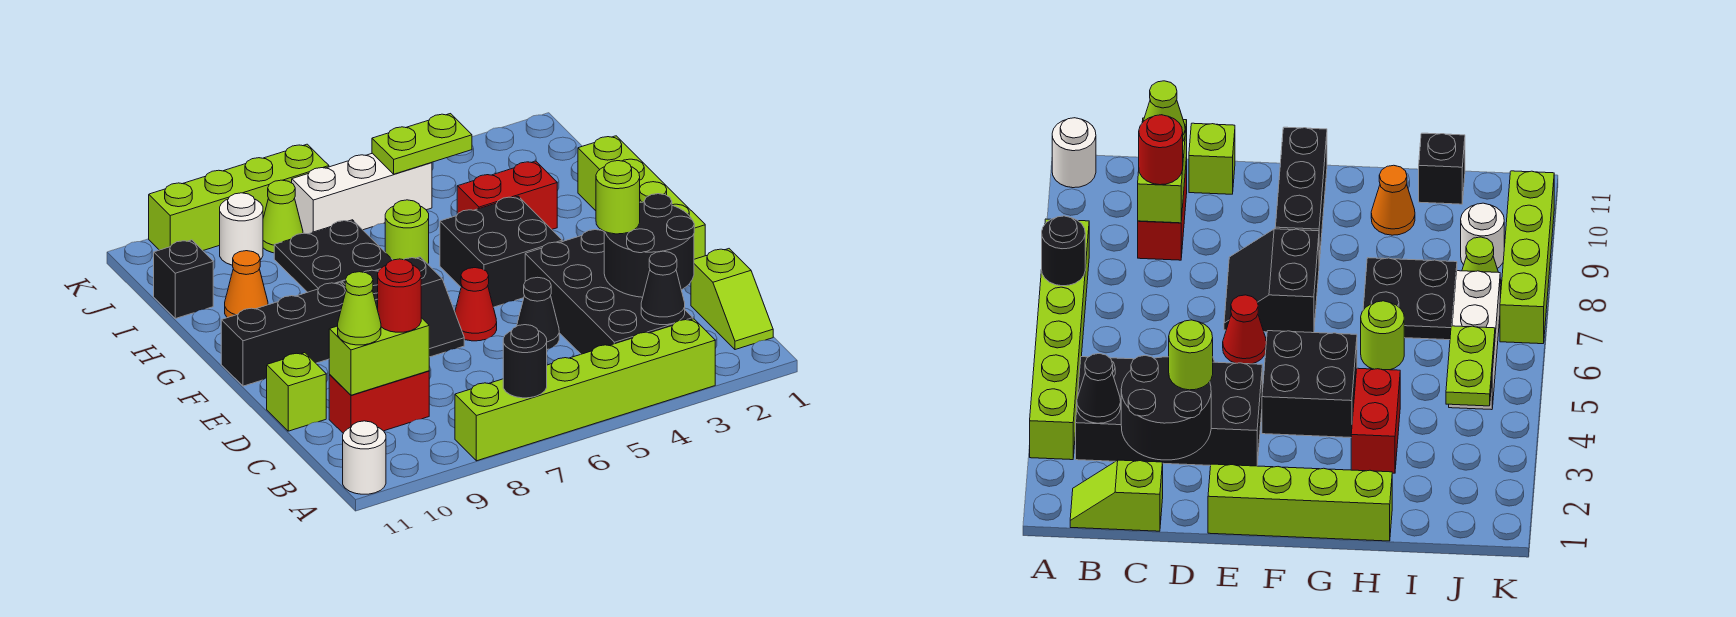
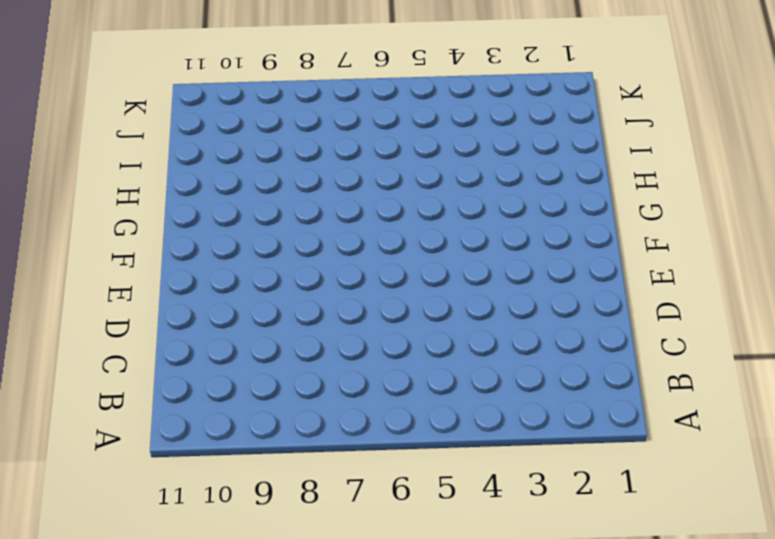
none -> lime brick A3:A8 level 1
none -> white round brick A11 level 1
none -> lime slope B1:C1 level 1 top C

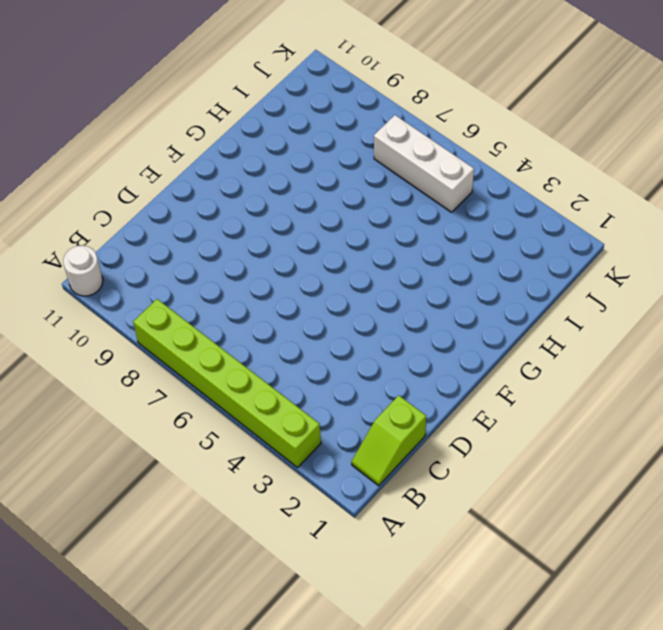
none -> black brick B3:E4 level 1
none -> red brick C9:C10 level 1
none -> black cone D5 level 1

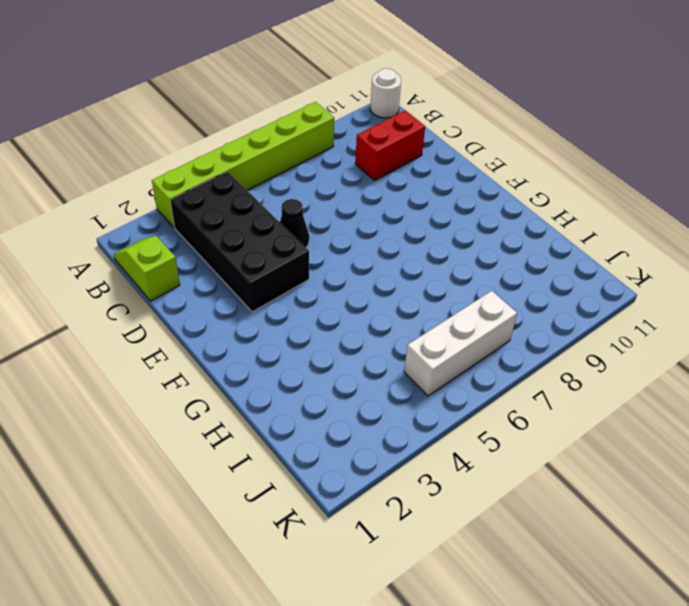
none -> lime brick D11 level 1
none -> lime brick E1:H1 level 1
none -> red cone E6 level 1

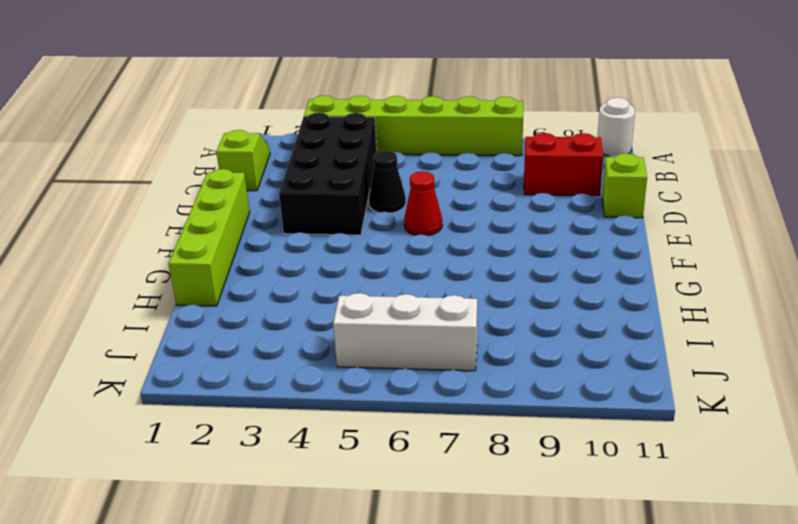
none -> black slope E7:F8 level 1 top F
none -> black brick F4:G5 level 1
none -> black brick F9:F11 level 1

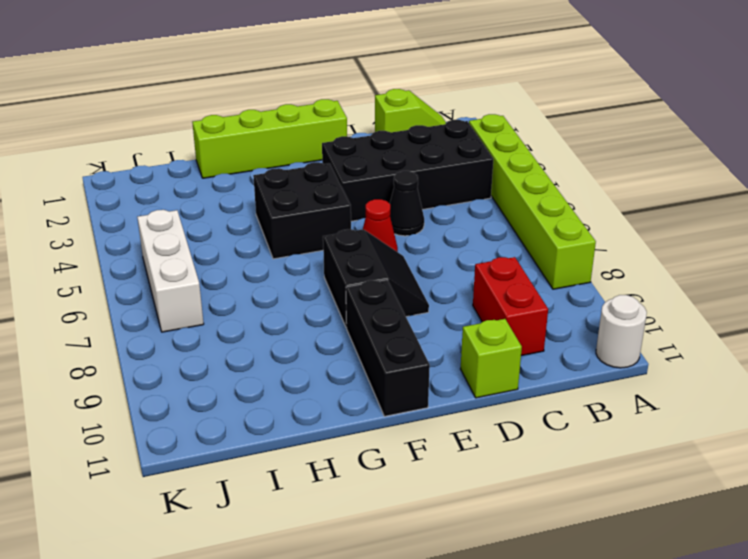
none -> red brick H3:H4 level 1
none -> lime round brick H6 level 1
none -> black plate H7:I8 level 1

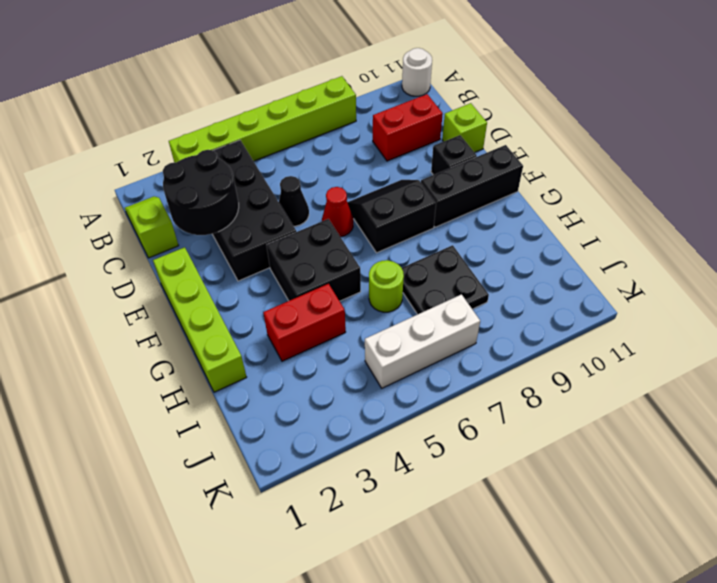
black brick E10 level 1 -> black brick I11 level 1
none -> orange cone H10 level 1
none -> lime cone J8 level 1
none -> white round brick J9 level 1

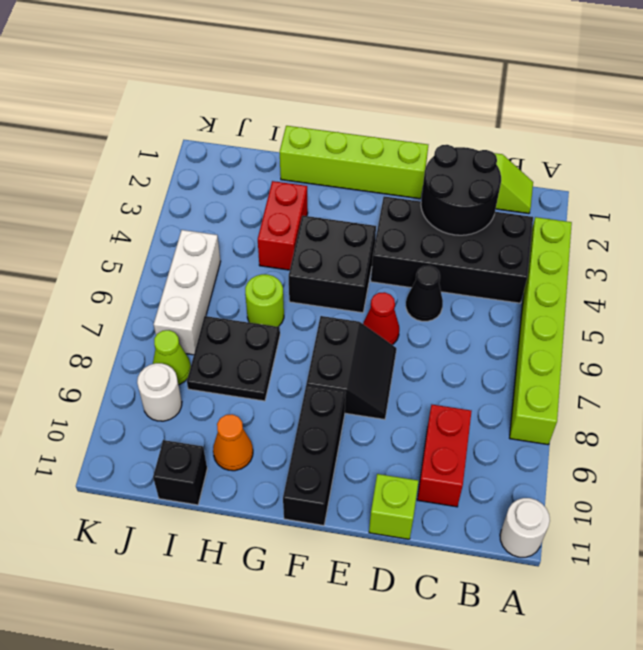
none -> lime brick K7:K10 level 1
none -> black round brick A7 level 2
none -> black cone B3 level 2

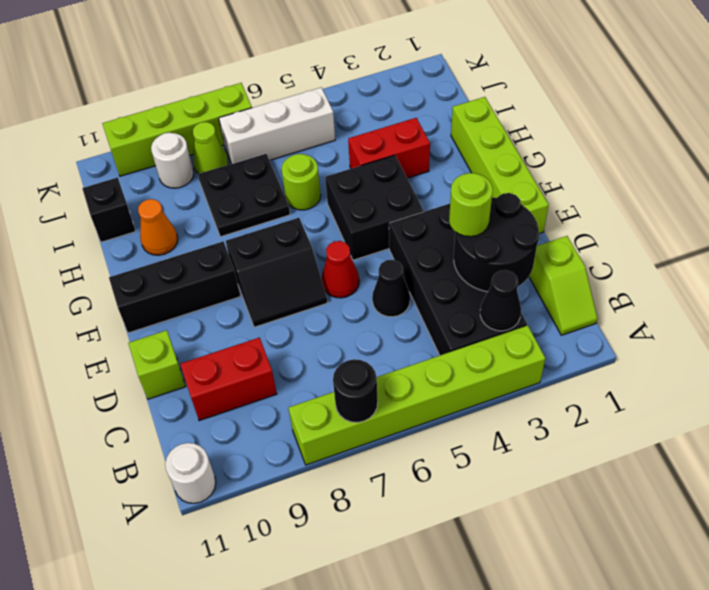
none -> lime brick C9:C10 level 2
none -> lime plate J4:J5 level 2
none -> red round brick C9 level 3

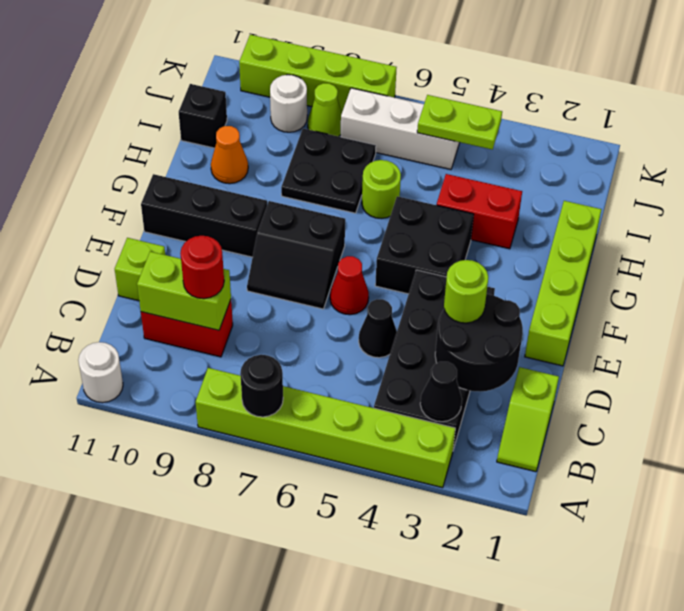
none -> lime cone C10 level 3

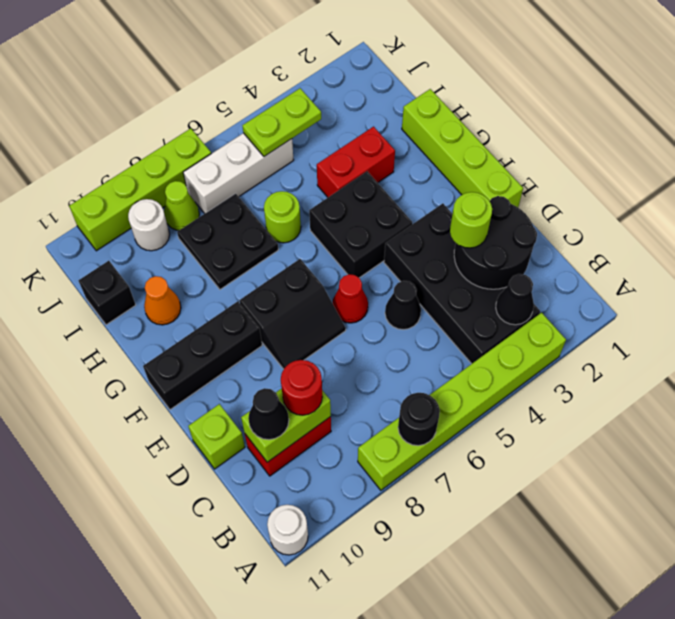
black cone C10 level 3 -> lime cone C10 level 3
none -> lime slope B1:C1 level 1 top C

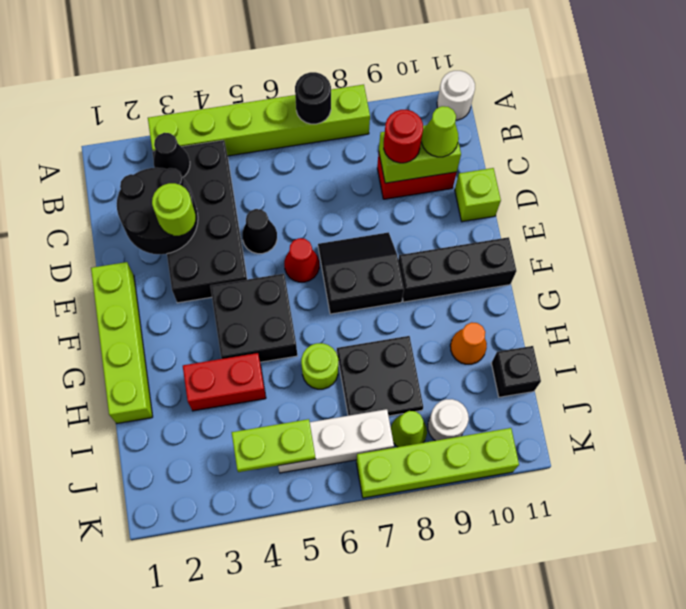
none -> lime slope B1:C1 level 1 top C

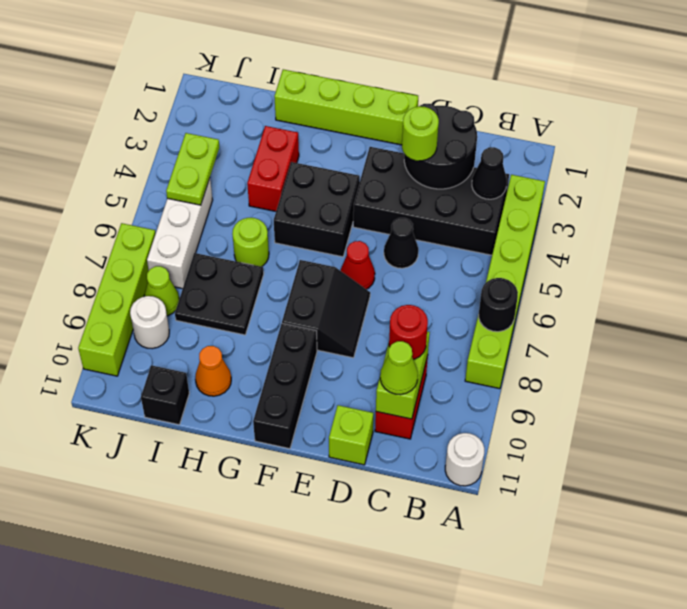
none -> lime slope B1:C1 level 1 top C

